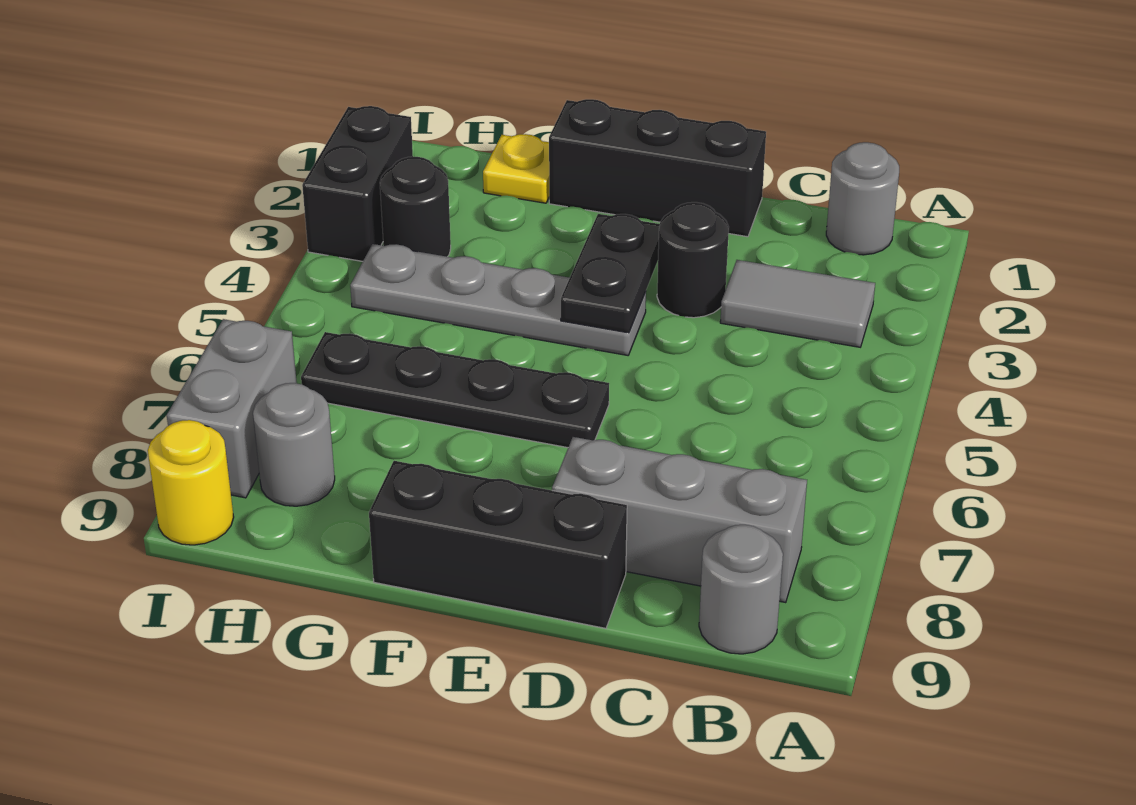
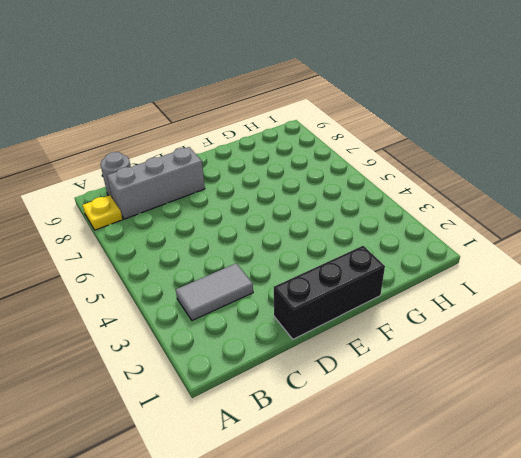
yellow plate A8 level 1 -> yellow plate G1 level 1
none -> grey round brick B1 level 1
none -> black round brick D3 level 1
none -> black brick D9:F9 level 1

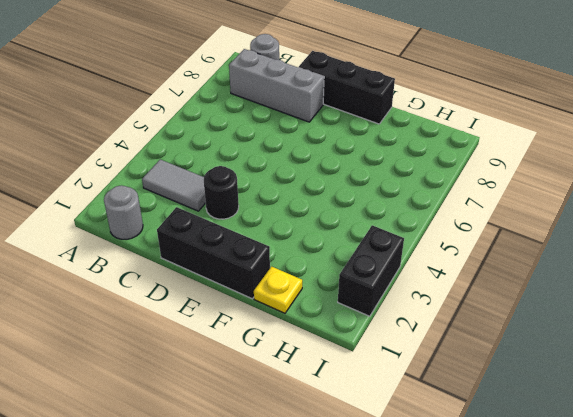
none -> grey plate E4:H4 level 1
none -> black plate E6:H6 level 1
none -> black round brick H3 level 1

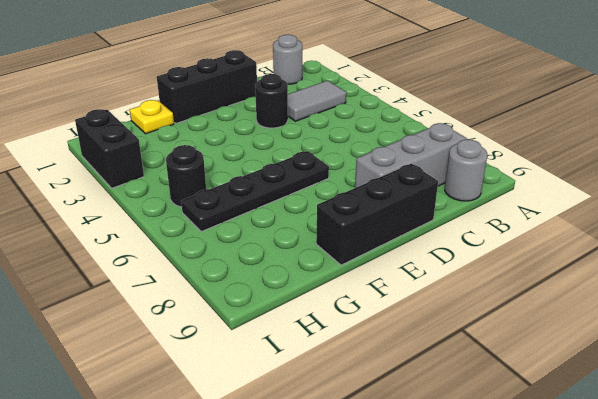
black round brick H5 level 1 -> black round brick H3 level 1
none -> grey plate E4:H4 level 1
none -> grey round brick H8 level 1
none -> grey brick I7:I8 level 1

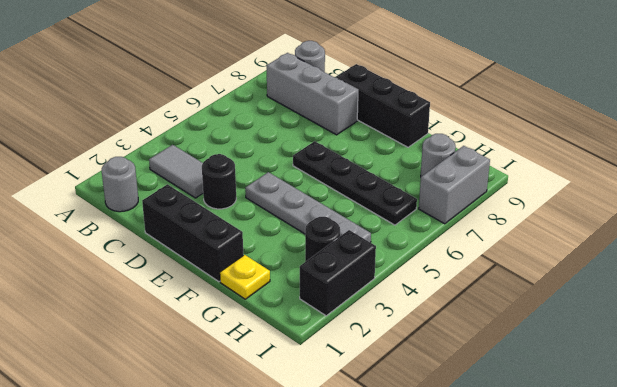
none -> yellow round brick I9 level 1
none -> black plate E3:E4 level 2

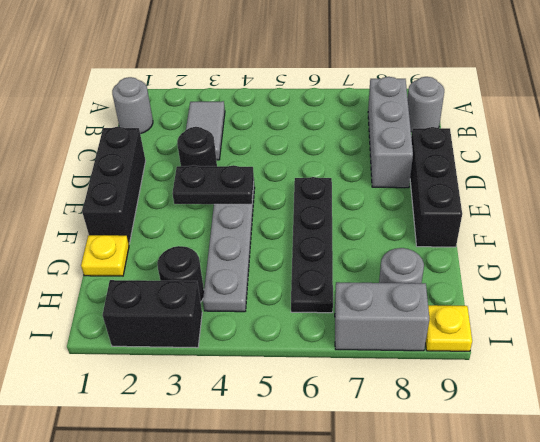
yellow plate I9 level 1 -> yellow round brick I9 level 1

